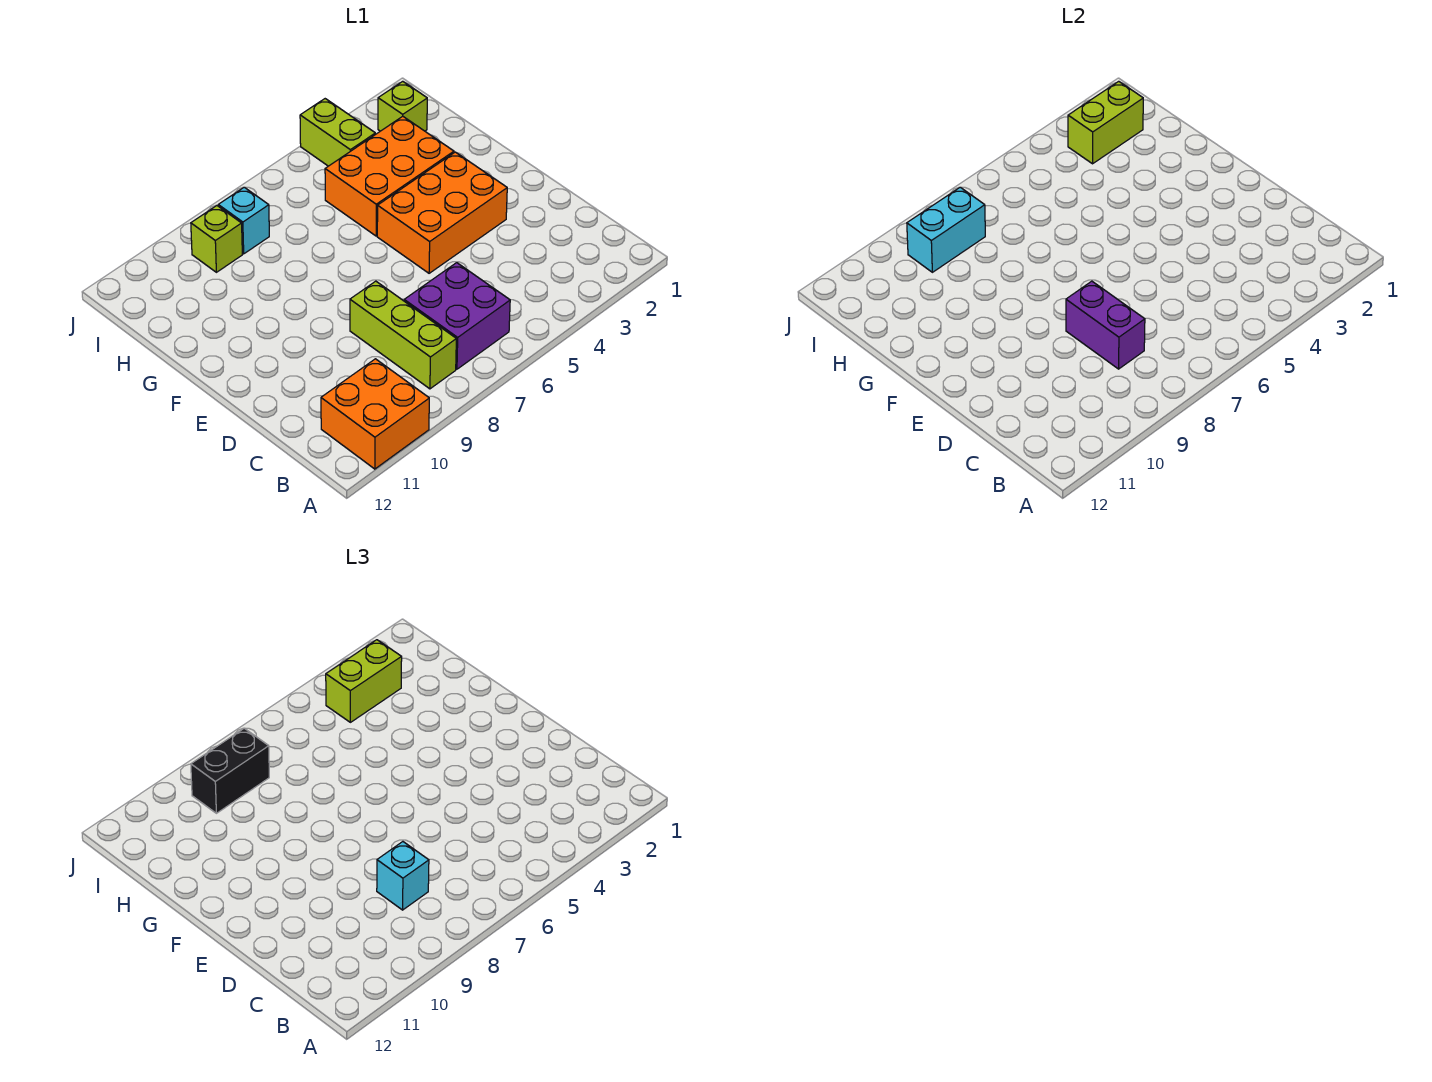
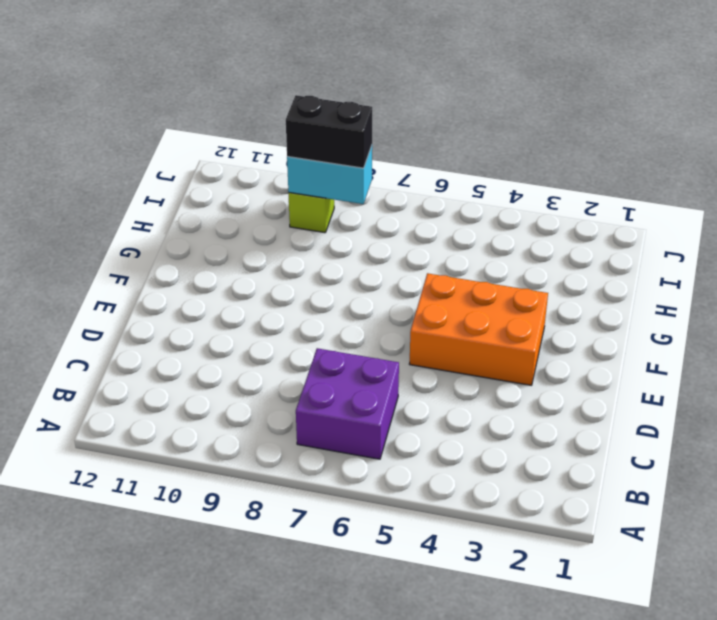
none -> orange brick A10:B11 level 1
none -> lime brick B8:D8 level 1
none -> orange brick G3:H5 level 1

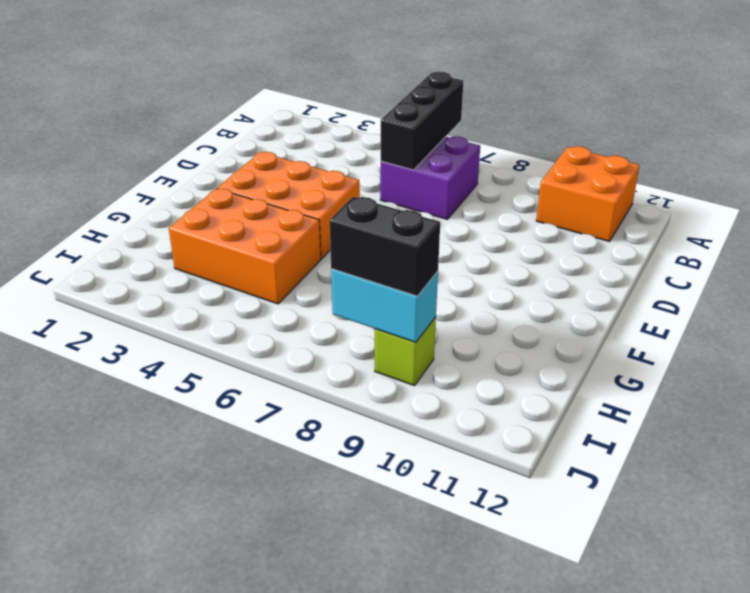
black brick A6:C6 level 2 -> none
none -> lime brick B8:D8 level 1
none -> lime brick I2 level 1
none -> lime brick I4:J4 level 1

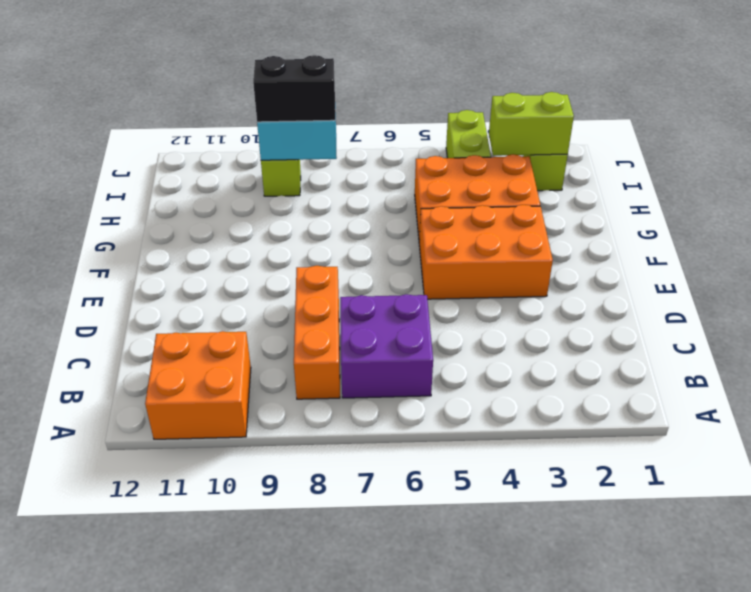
orange brick B8:D8 level 1 -> lime brick B8:D8 level 1
none -> cyan brick I8 level 1
none -> purple brick C8:D8 level 2
none -> cyan brick C8 level 3

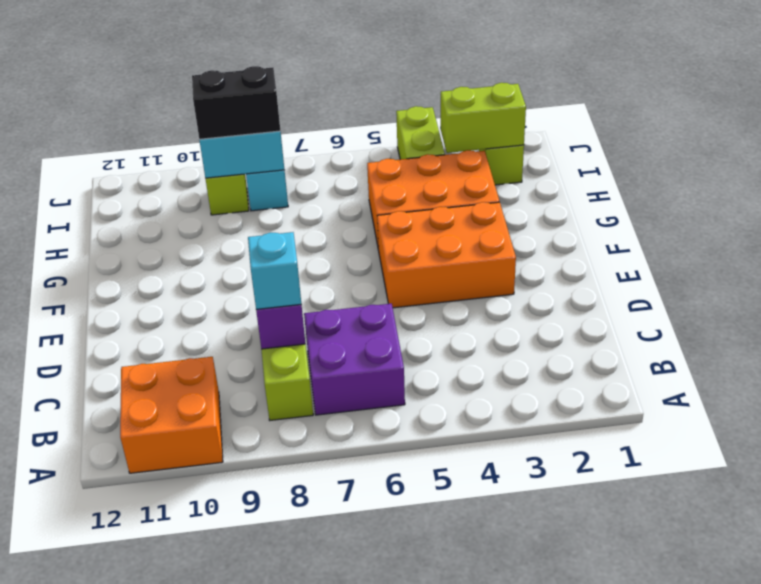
none -> lime brick I3:I4 level 3

